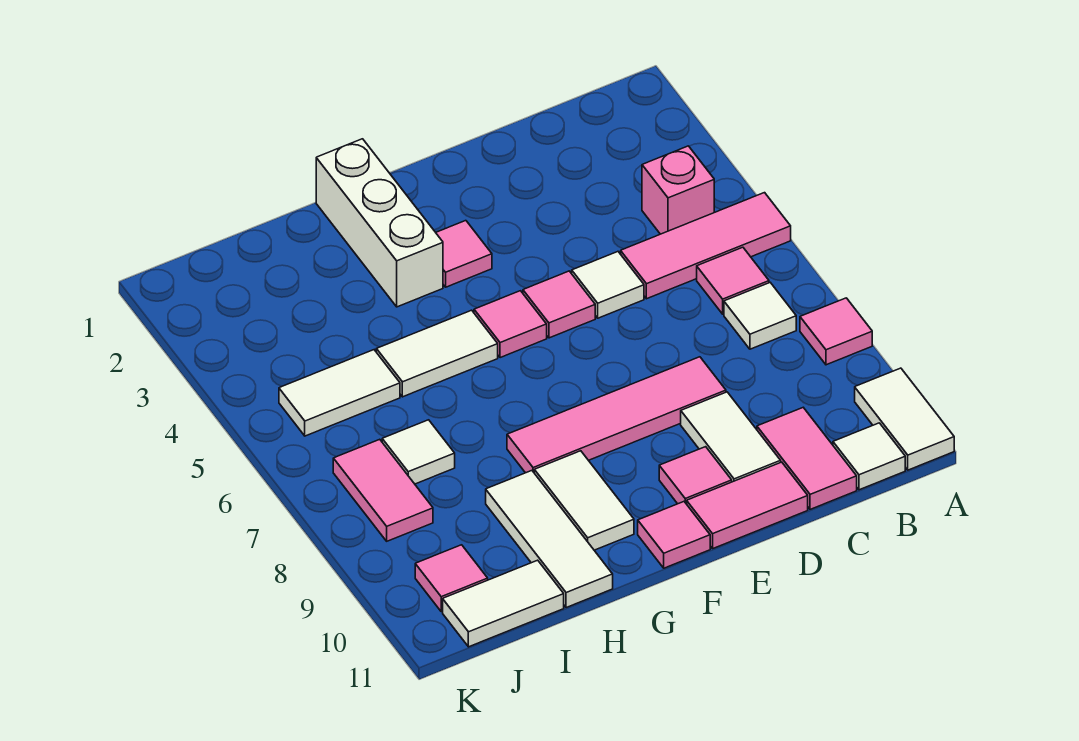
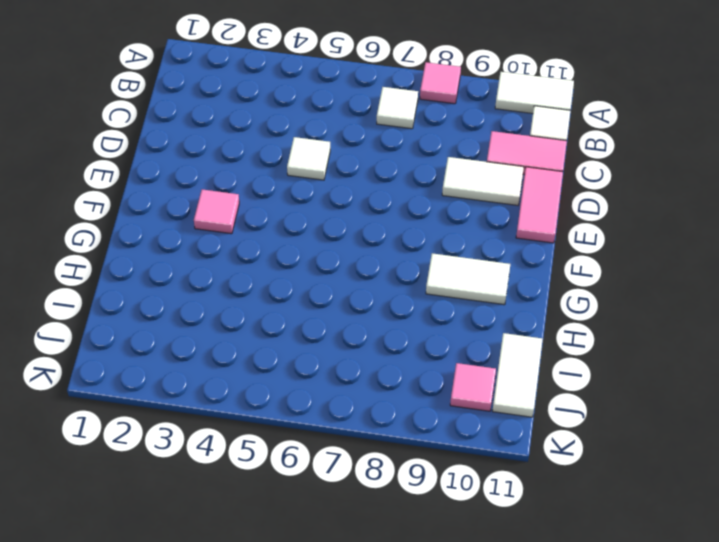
none -> pink tile A5:C5 level 1
none -> pink brick B4 level 1
none -> pink tile B6 level 1

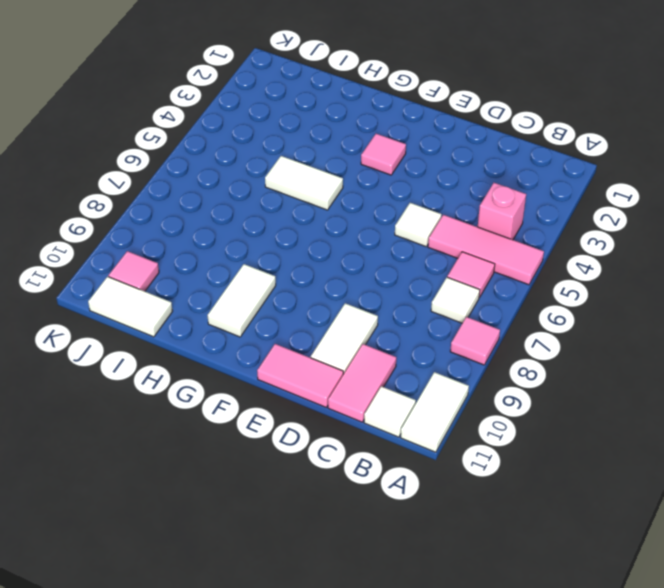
none -> pink tile D8:G8 level 1
none -> pink tile E5 level 1
none -> pink tile E10 level 1

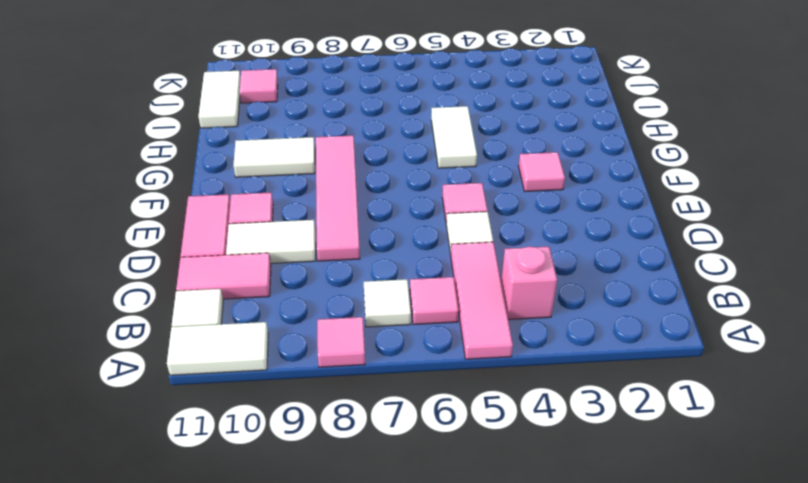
none -> pink tile F5 level 1
none -> pink tile F11 level 1
none -> white brick G1:G3 level 1

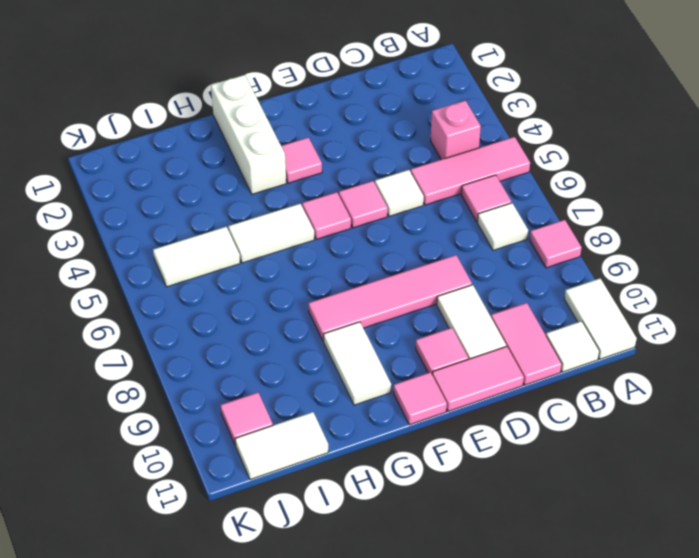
none -> white tile H9:H11 level 1
none -> white tile I7 level 1
none -> pink tile J7:J8 level 1

